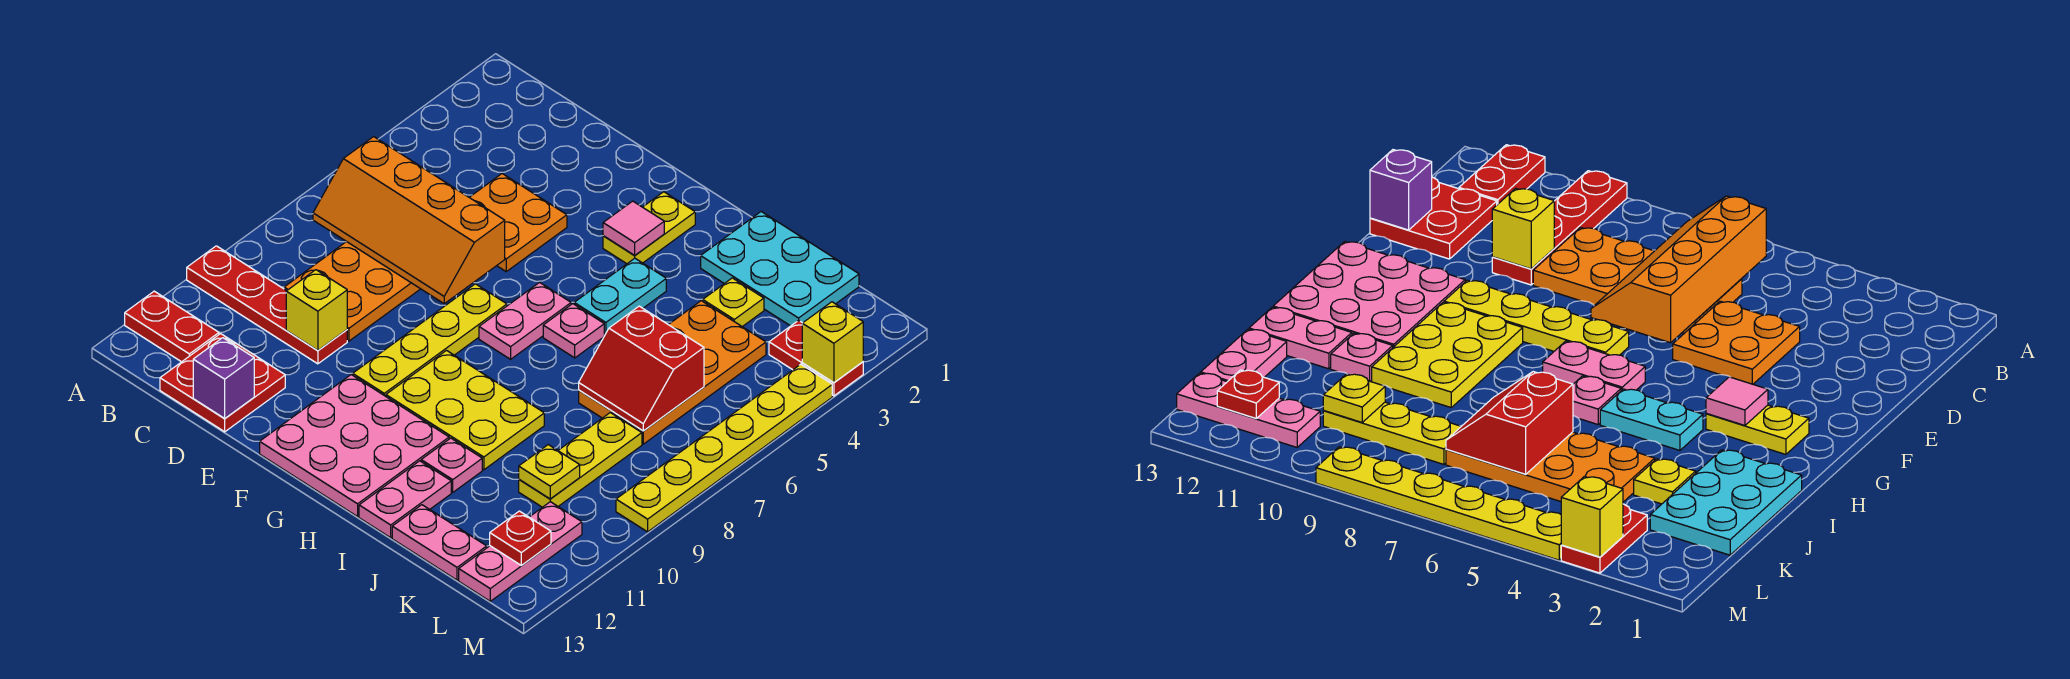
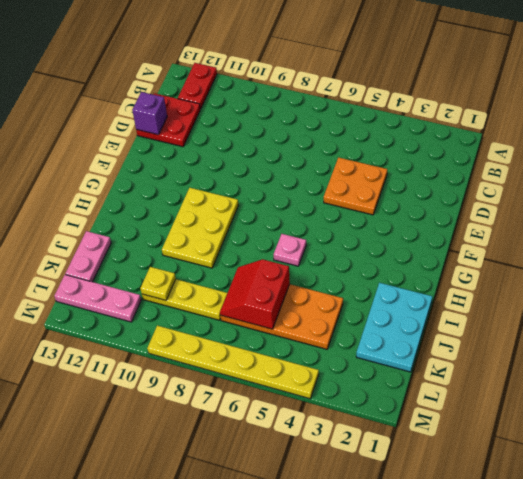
none -> red plate A10:D10 level 1
none -> orange plate C6:D9 level 1
none -> yellow plate F7:F10 level 1
none -> pink plate F11:H13 level 1

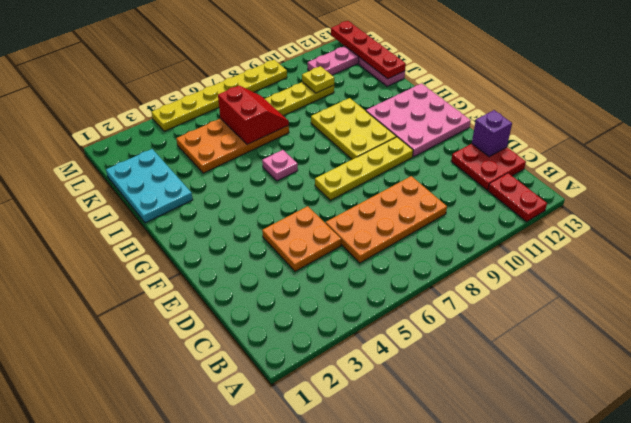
red plate J13:M13 level 2 -> red plate A10:D10 level 1
none -> yellow plate G2:G3 level 1
none -> pink plate G6:G7 level 1
none -> cyan plate H4:H5 level 1
none -> pink plate I11 level 1

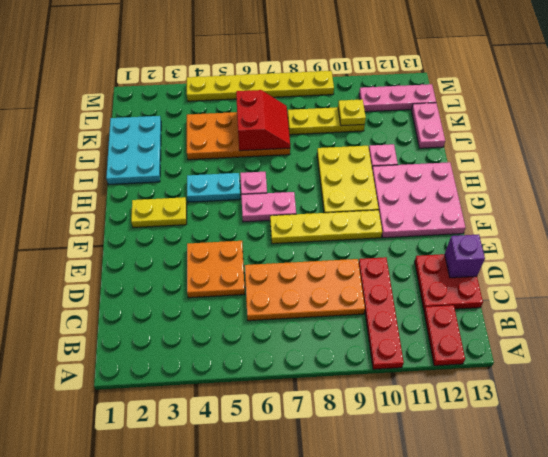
none -> pink plate I12:I13 level 1
none -> yellow plate J3 level 1
none -> red plate L3:M3 level 1
none -> orange slope B6:E7 level 2 top 6

